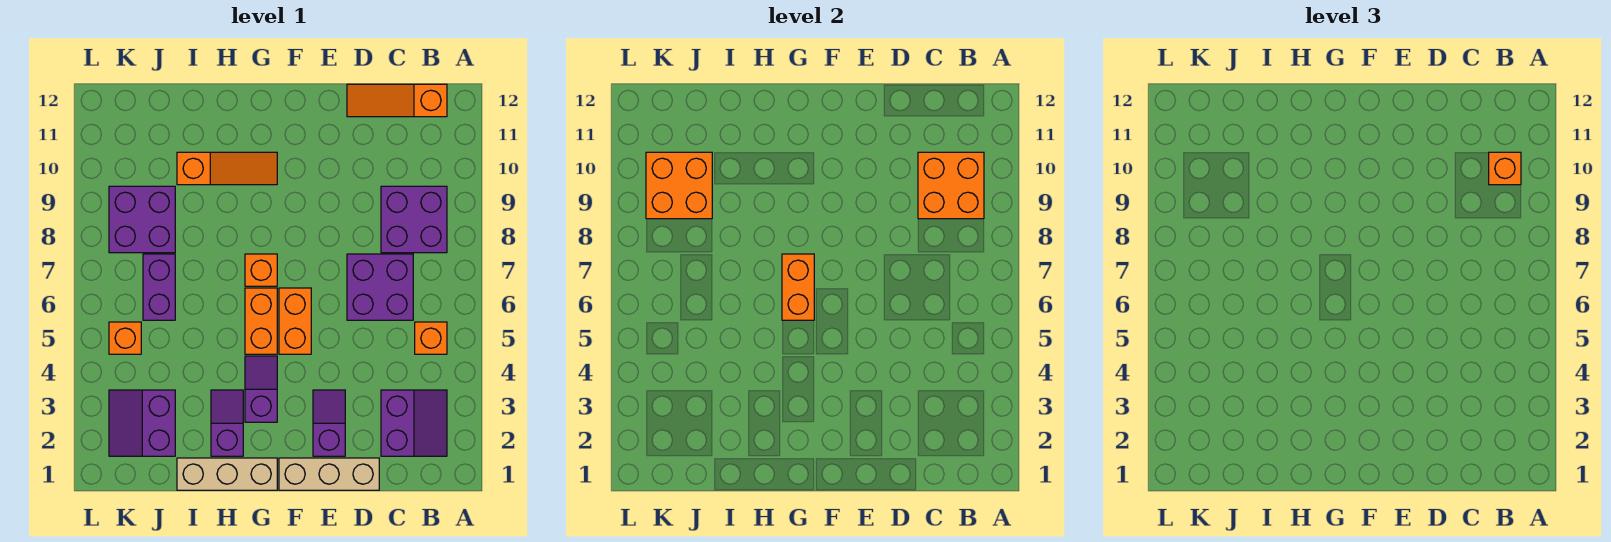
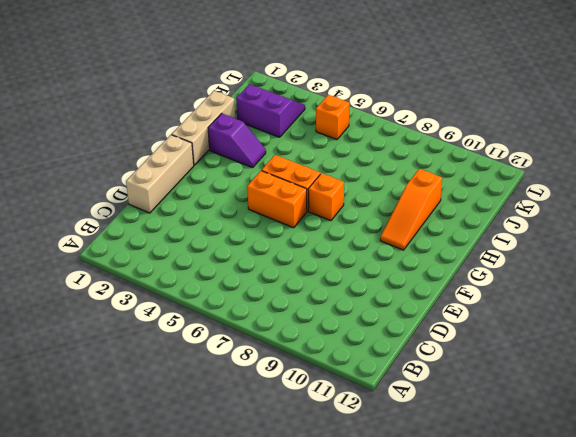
none -> purple slope B2:C3 level 1 top C
none -> orange brick B5 level 1
none -> purple brick B8:C9 level 1

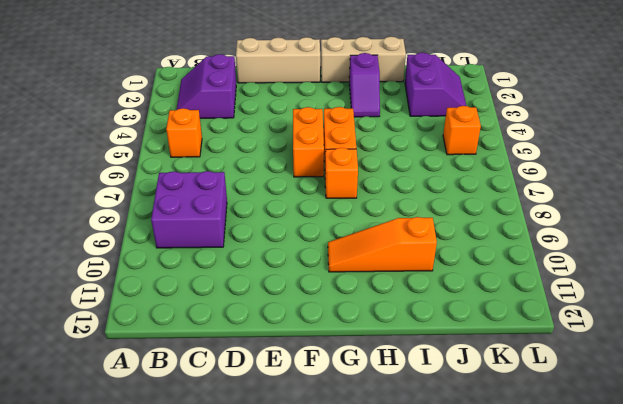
none -> orange slope B12:D12 level 1 top B
none -> purple brick C6:D7 level 1
none -> purple slope E2:E3 level 1 top 2

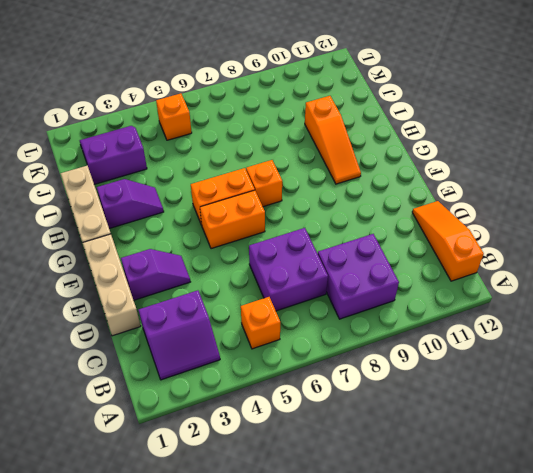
none -> purple slope G3:G4 level 1 top 3
none -> purple brick J6:J7 level 1
none -> purple brick J8:K9 level 1

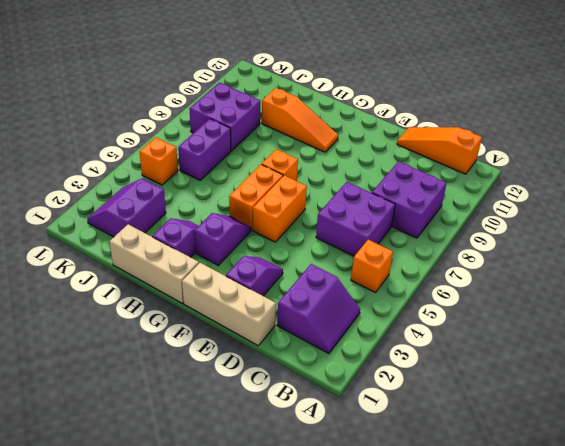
none -> orange brick B9:C10 level 2
none -> orange brick G6:G7 level 2
none -> orange brick J9:K10 level 2

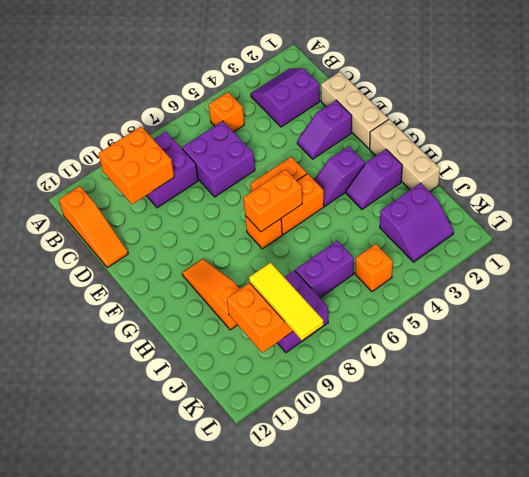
yellow tile J9:L9 level 3 -> none
none -> orange brick B10 level 3

